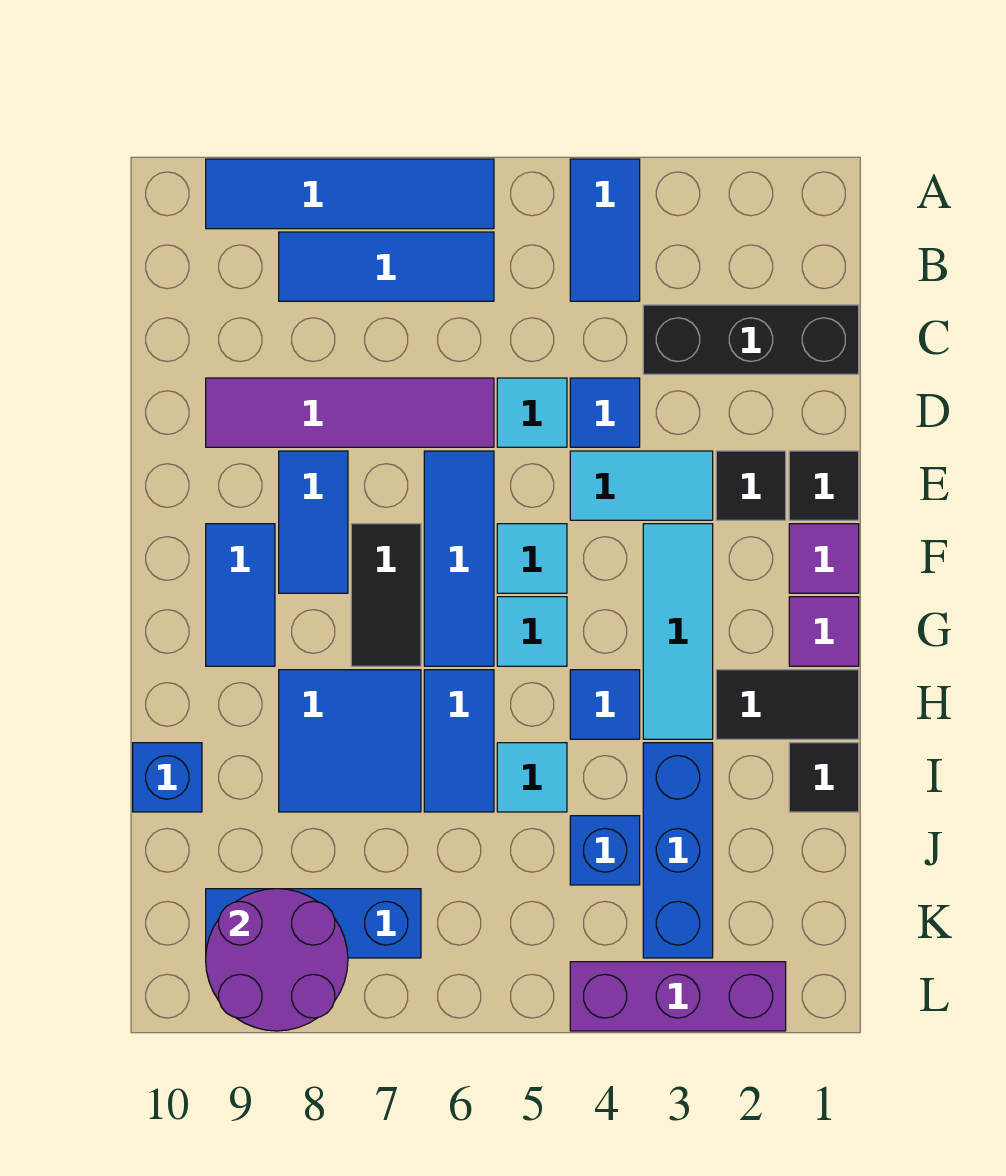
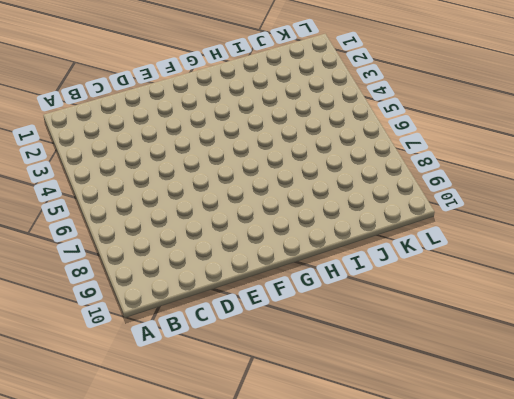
none -> blue tile A4:B4 level 1
none -> blue tile A6:A9 level 1
none -> blue tile B6:B8 level 1
none -> black brick C1:C3 level 1

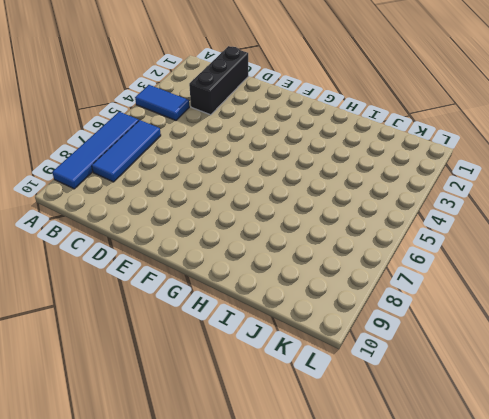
none -> blue tile D4 level 1
none -> cyan tile D5 level 1
none -> purple tile D6:D9 level 1
none -> black tile E1 level 1

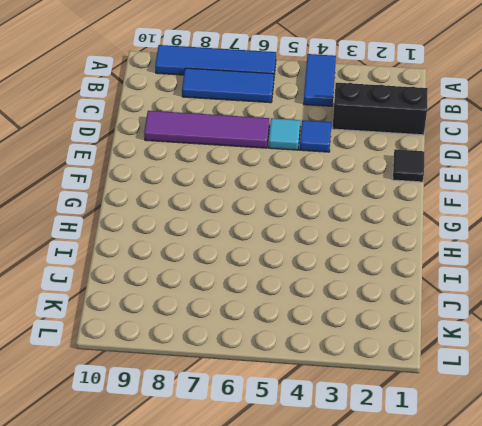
none -> black tile E2 level 1
none -> cyan tile E3:E4 level 1
none -> blue tile E6:G6 level 1
none -> blue tile E8:F8 level 1

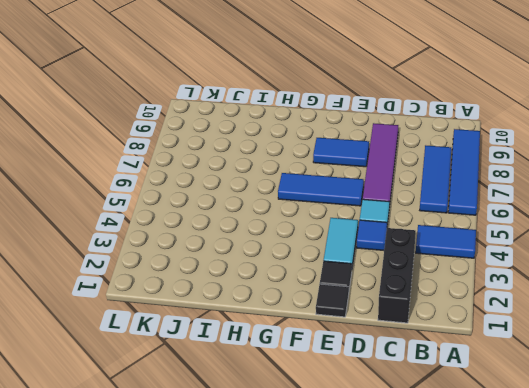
none -> purple tile F1 level 1
none -> cyan tile F3:H3 level 1
none -> cyan tile F5 level 1
none -> black tile F7:G7 level 1

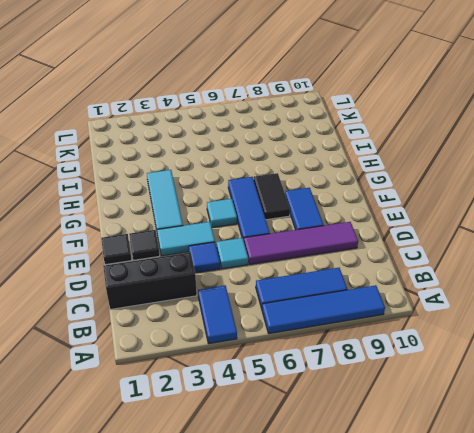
none -> purple tile F1 level 1
none -> blue tile F9:G9 level 1
none -> purple tile G1 level 1
none -> cyan tile G5 level 1

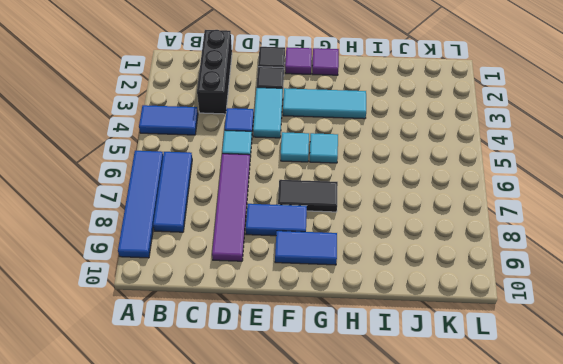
none -> blue tile E6:G6 level 1
none -> black tile H1:H2 level 1
none -> blue tile H4 level 1
none -> blue tile H6:I6 level 1

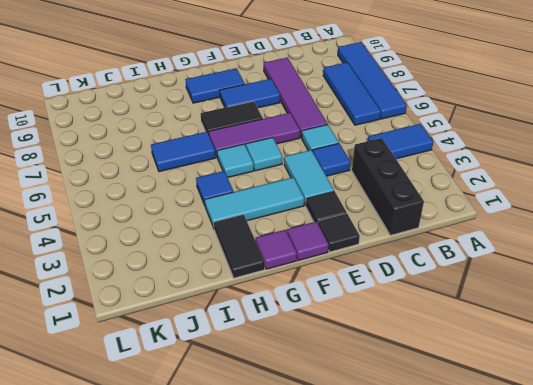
purple tile E6:G6 level 1 -> blue tile E6:G6 level 1
none -> blue tile H7:I8 level 1
none -> black tile I1 level 1
none -> blue brick I3:K3 level 1
none -> cyan tile I5 level 1

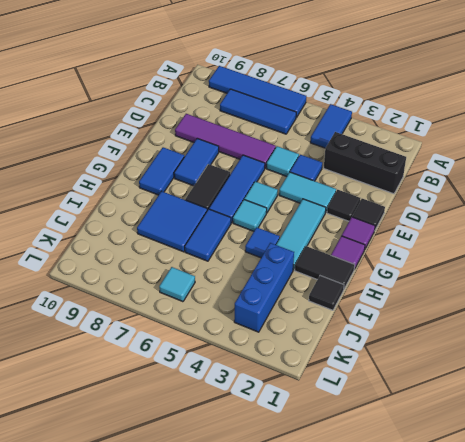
cyan tile K6 level 1 -> cyan tile I5 level 1
none -> blue brick I10 level 1
none -> blue brick J4 level 1
none -> blue brick K7:K9 level 1
none -> purple brick L2:L4 level 1

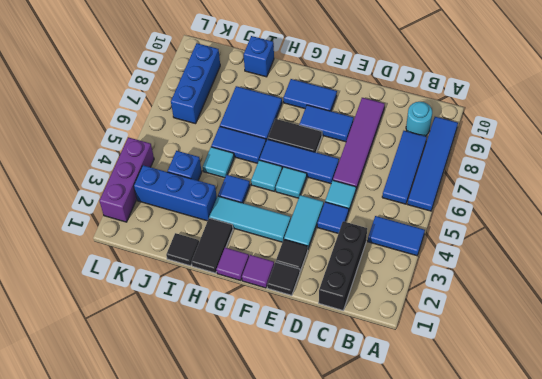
cyan round brick B9 level 1 -> none
none -> purple round brick K8:L9 level 2

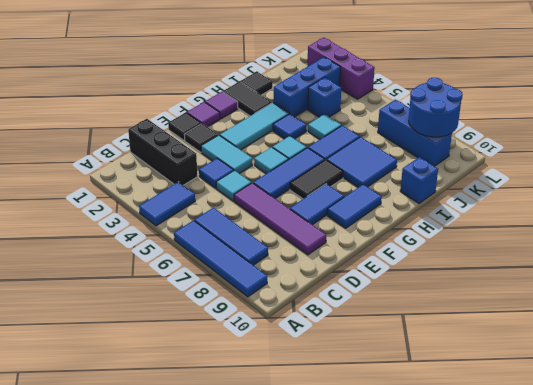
blue round brick K8:L9 level 2 -> purple round brick K8:L9 level 2

